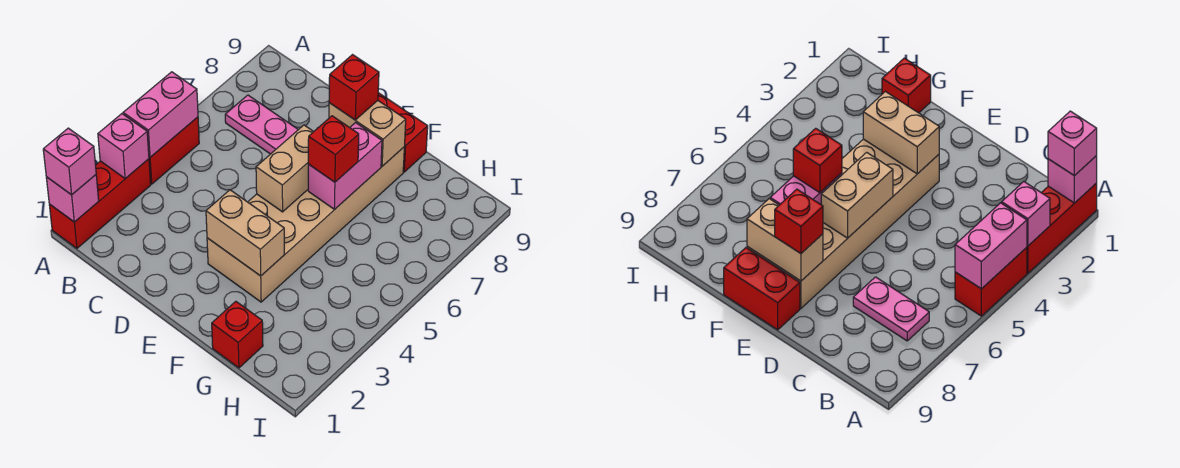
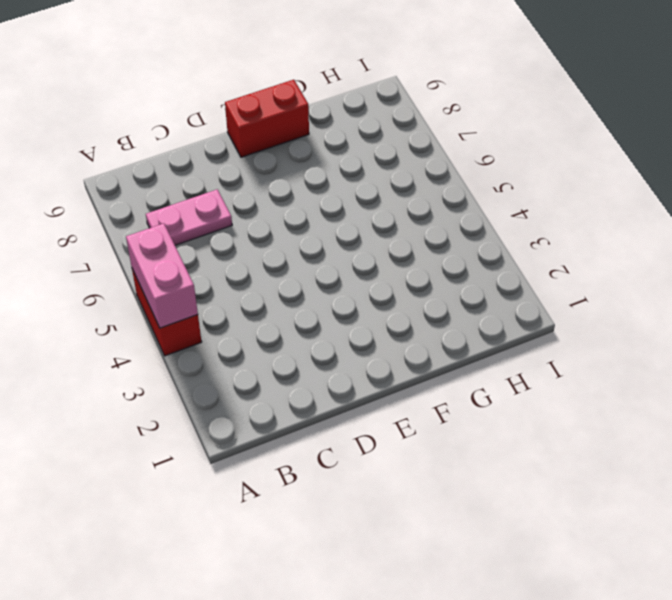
none -> red brick A1:A3 level 1
none -> tan brick E3:F8 level 1
none -> red brick G1 level 1

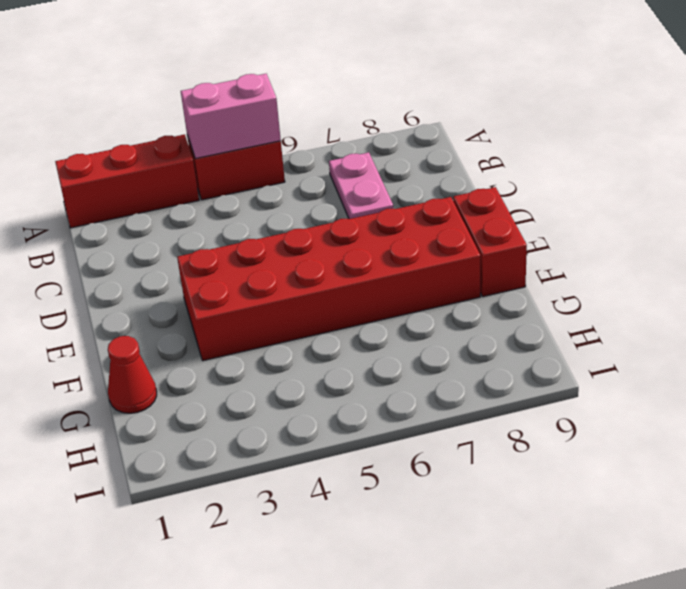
red brick E3:F8 level 1 -> tan brick E3:F8 level 1
red cone G1 level 1 -> red brick G1 level 1
none -> pink brick A1 level 2
none -> pink brick A3 level 2
none -> tan brick E3:F3 level 2

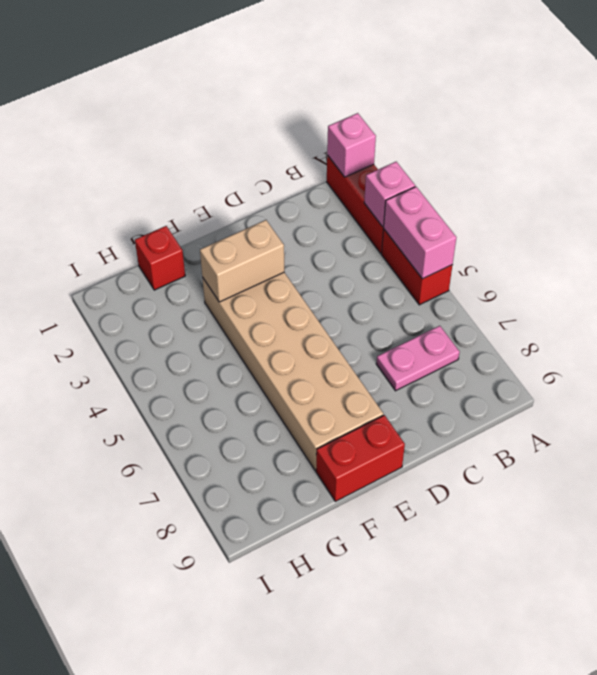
none -> tan brick E5:E6 level 2
none -> tan brick E8:F8 level 2
none -> pink brick F6:F7 level 2

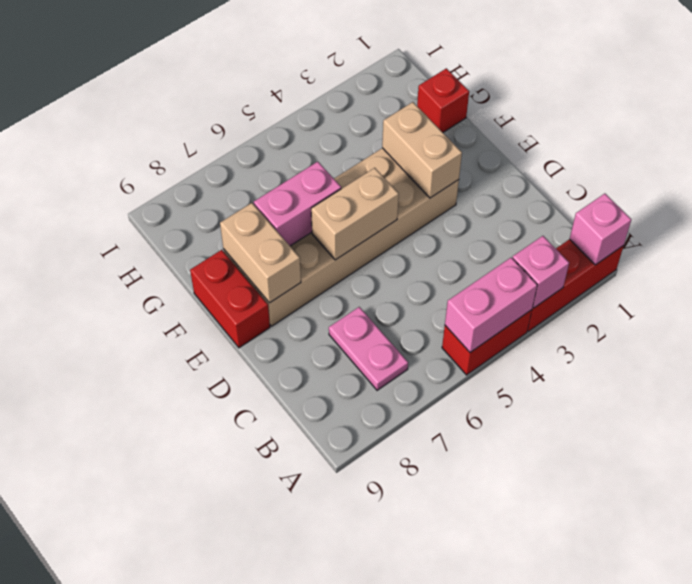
none -> pink brick A1 level 3
none -> red brick E8 level 3
none -> red brick F6 level 3

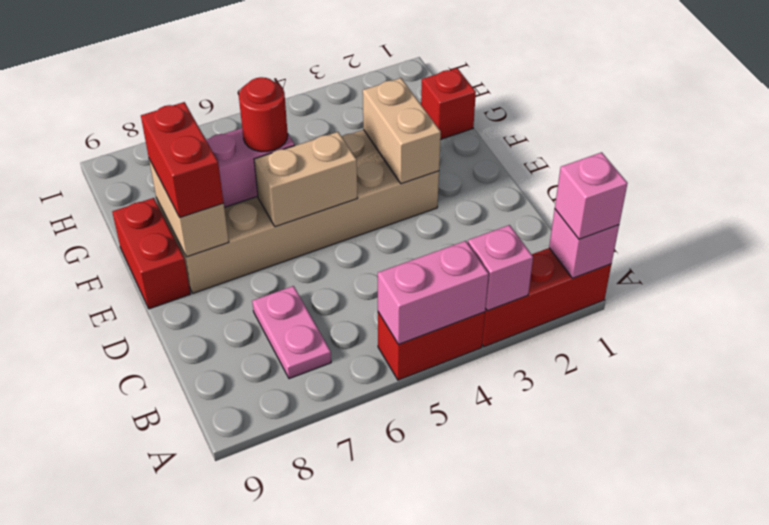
red brick E8:F8 level 3 -> red brick E8 level 3
red round brick F6 level 3 -> red brick F6 level 3

